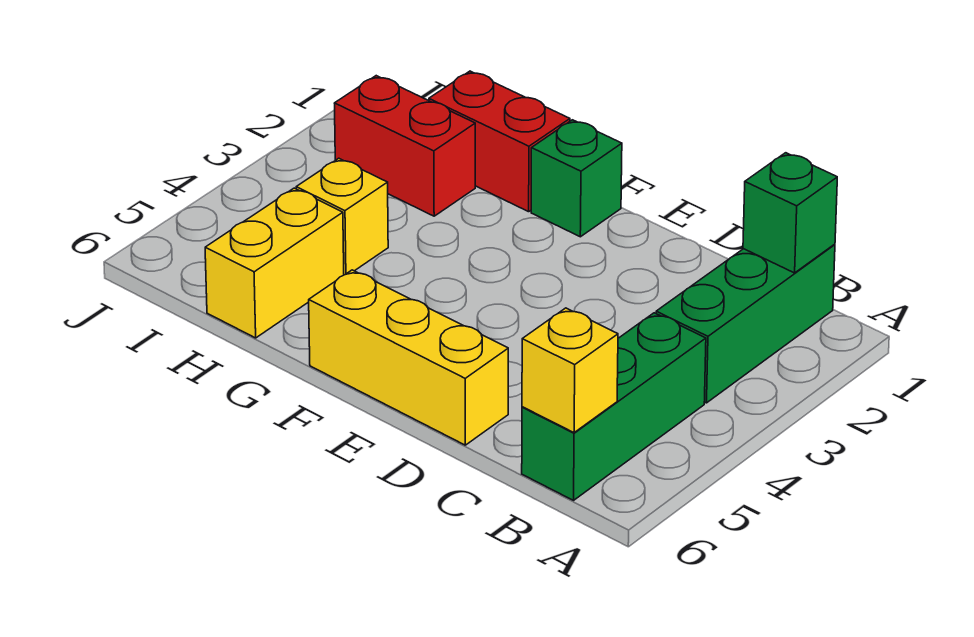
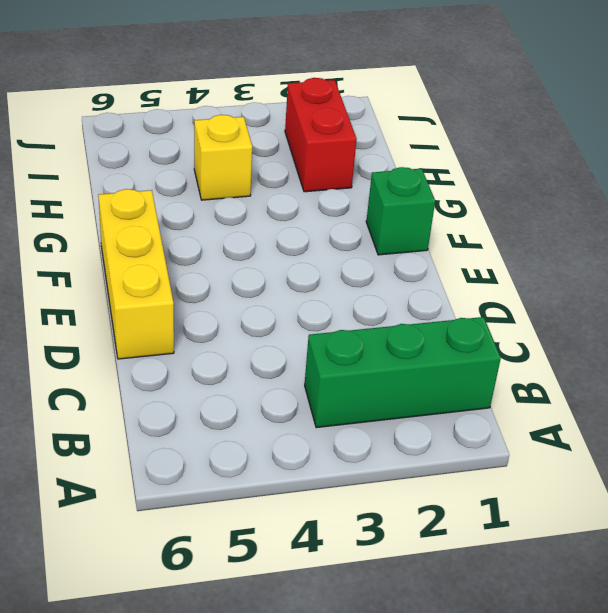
none -> green brick B4:B6 level 1
none -> red brick G1:H1 level 1

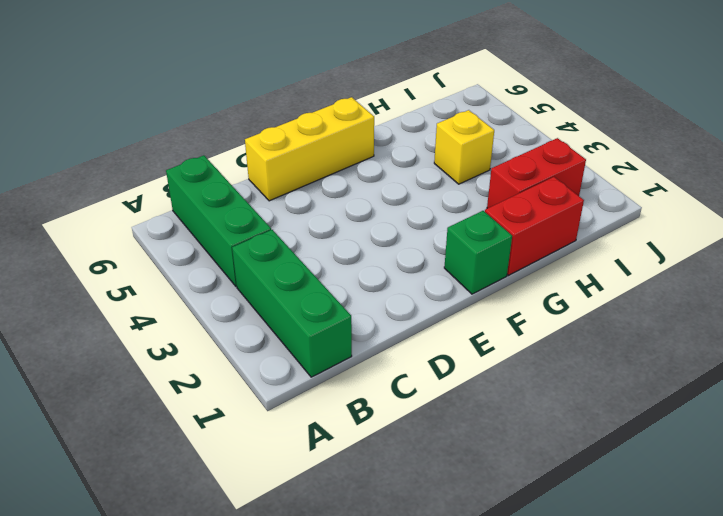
none -> yellow brick H5:H6 level 1
none -> green brick B1 level 2

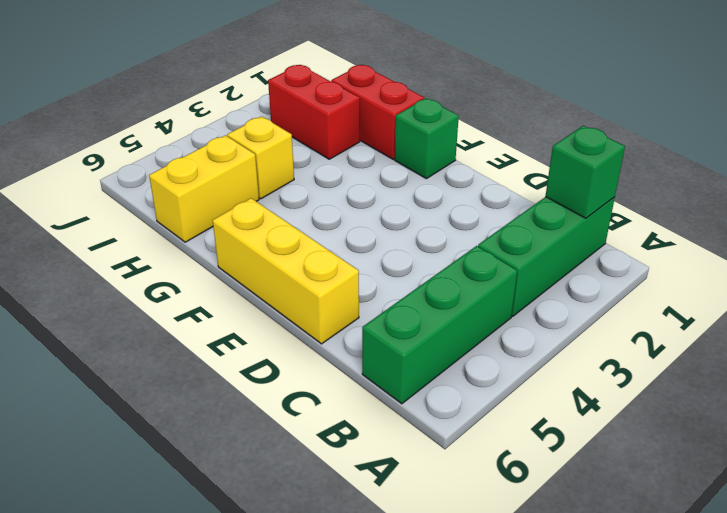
none -> yellow brick B6 level 2

